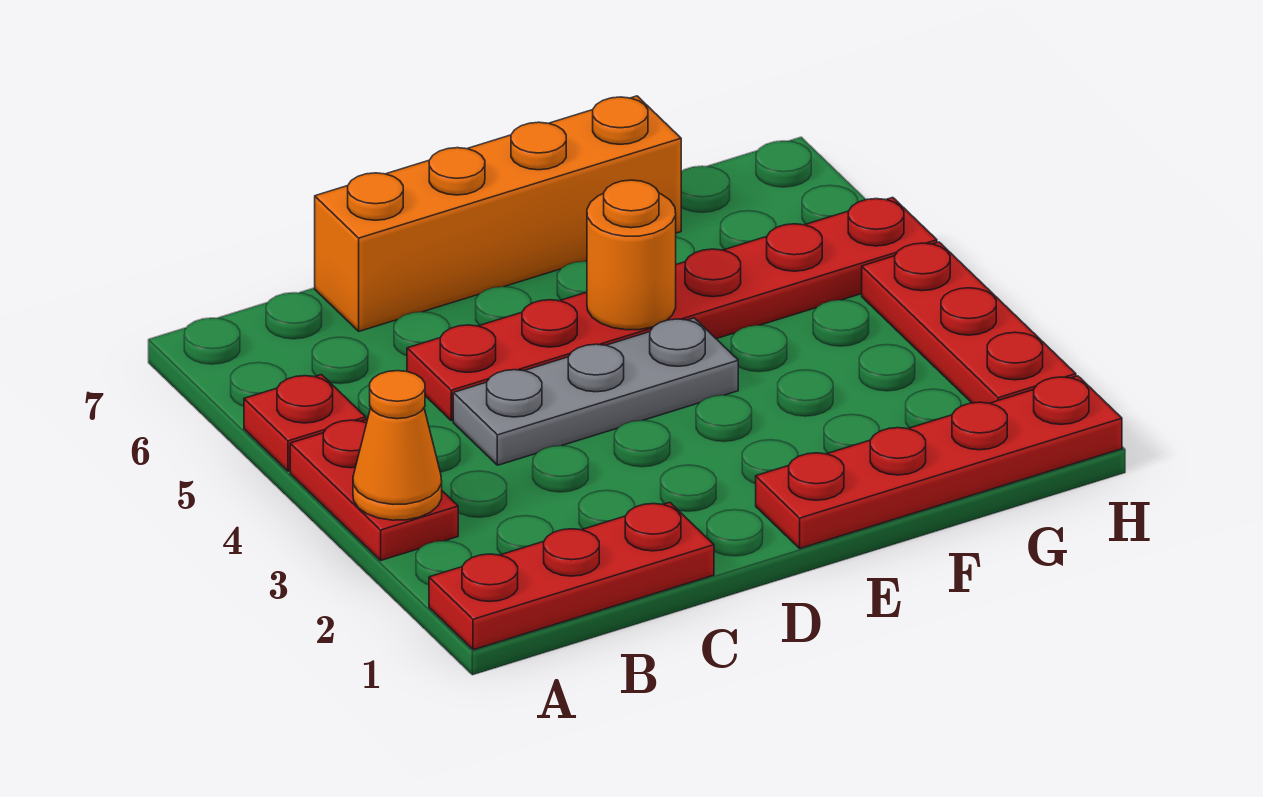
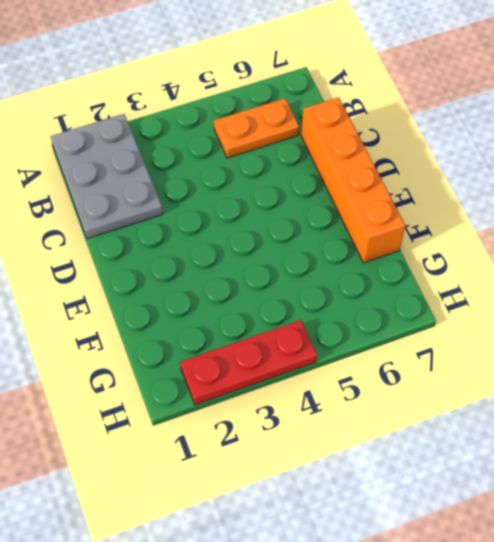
grey plate A1:C2 level 1 -> red plate A1:C1 level 1
orange plate B5:B6 level 1 -> none
none -> red plate A3:A4 level 1
none -> red plate A5 level 1

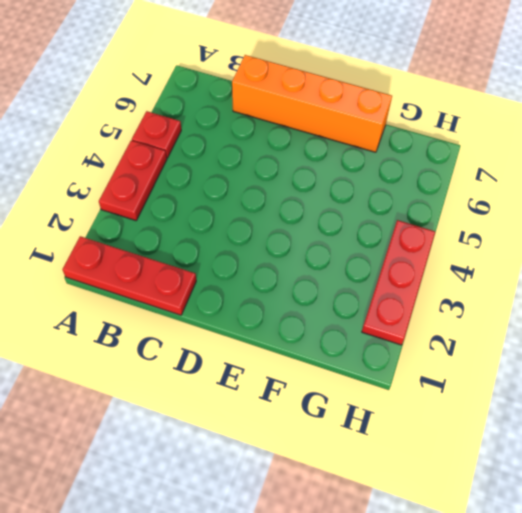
none -> grey plate C4:E4 level 1
none -> red plate C5:H5 level 1

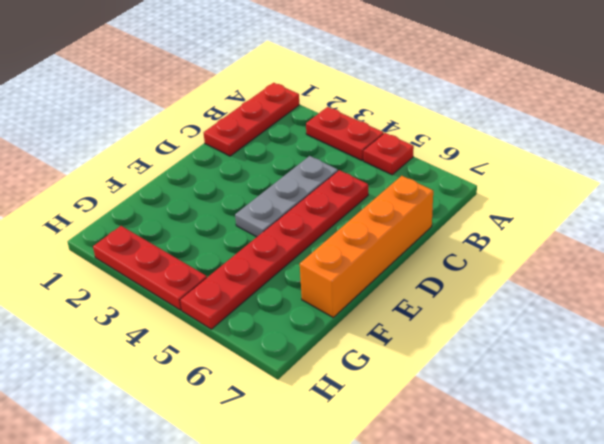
none -> red plate E1:H1 level 1
none -> orange cone A3 level 2

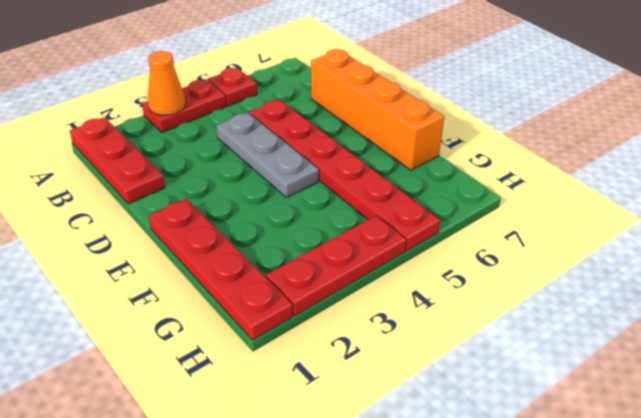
none -> orange round brick E5 level 2

